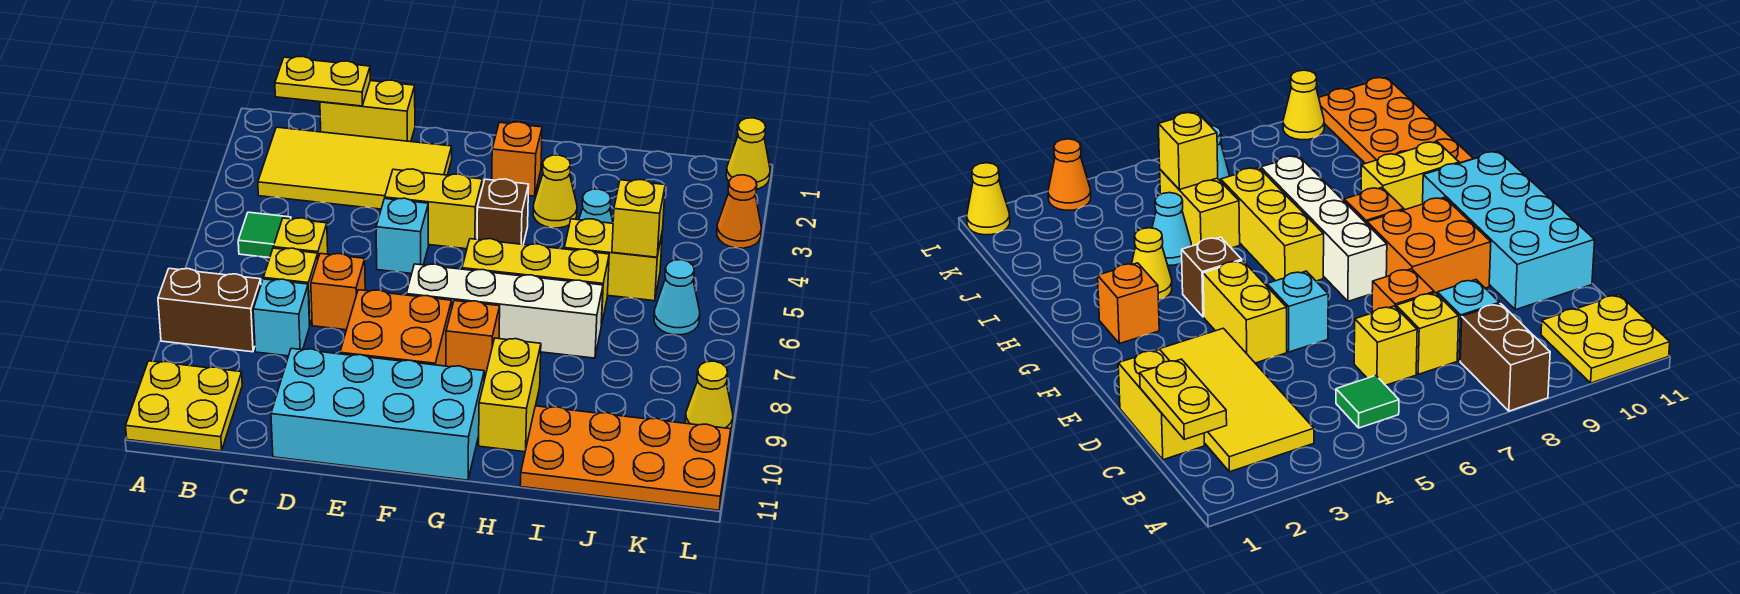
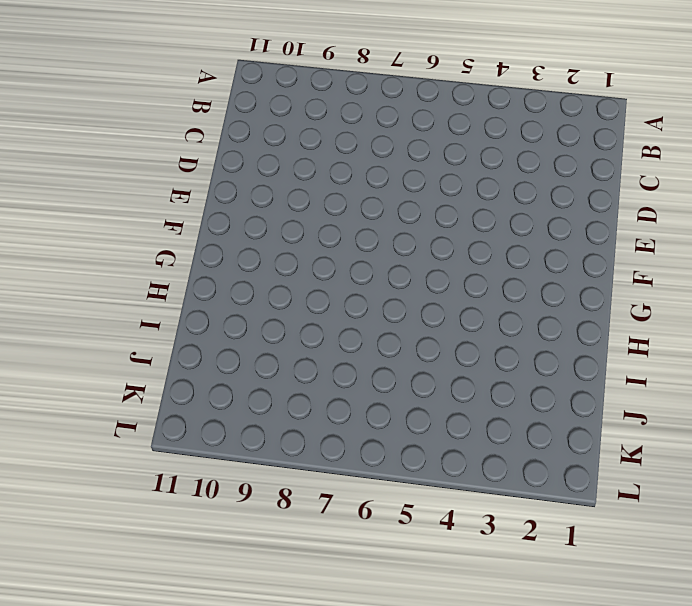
none -> brown brick A8:B8 level 1
none -> yellow plate A10:B11 level 1
none -> yellow tile B2:E3 level 1

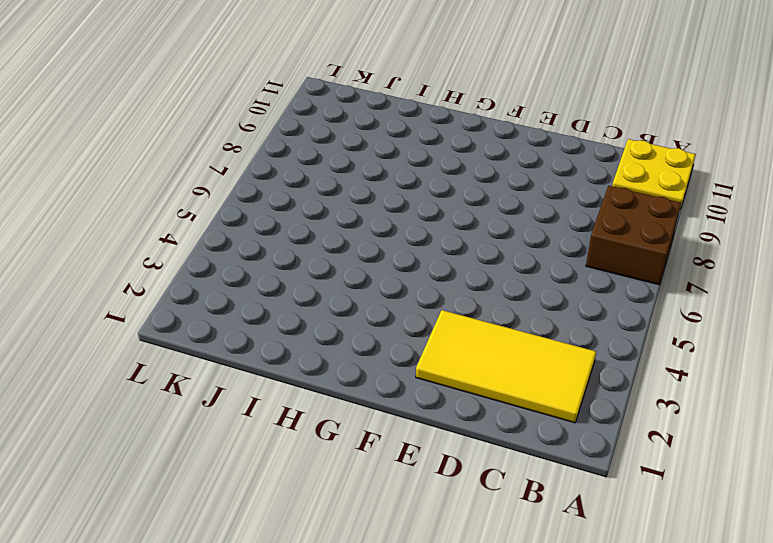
brown brick A7:B8 level 1 -> brown brick A8:B8 level 1
none -> green tile B5 level 1
none -> yellow brick C1:D1 level 1
none -> yellow brick C6 level 1

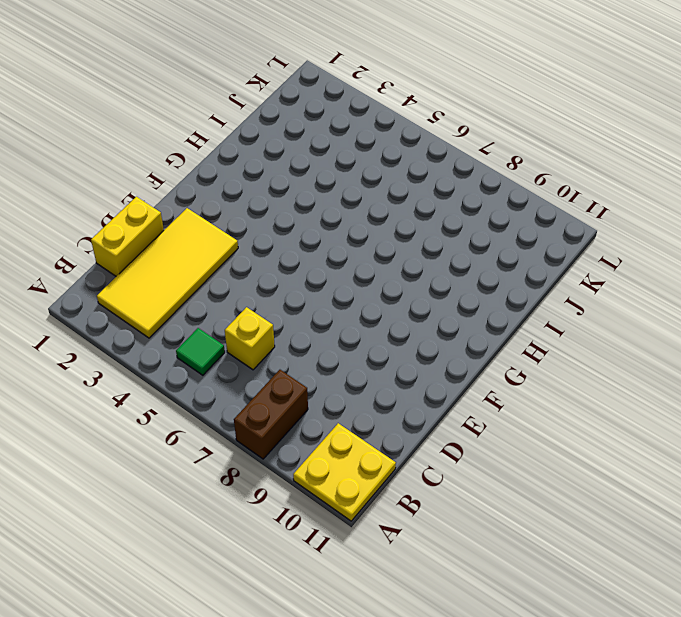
none -> yellow brick C7 level 1
none -> cyan brick C8 level 1
none -> orange brick D7 level 1

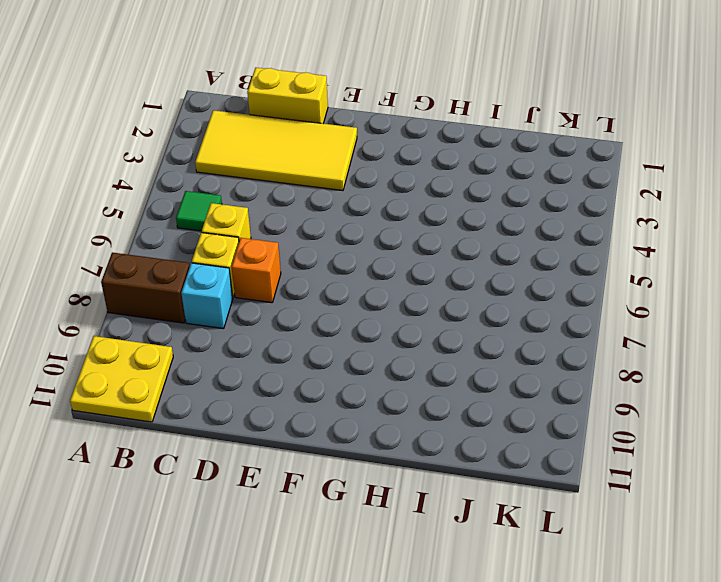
none -> cyan brick D10:G11 level 1
none -> yellow brick E4:F4 level 1
none -> cyan brick E5 level 1

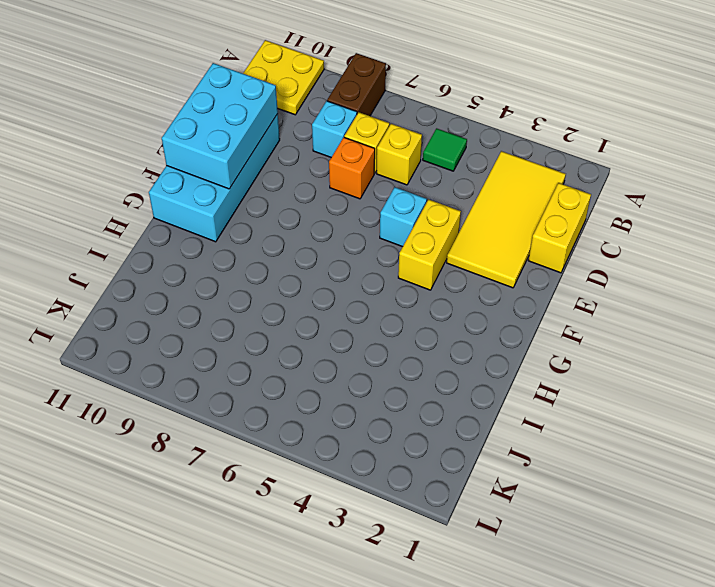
cyan brick D10:F11 level 2 -> none
none -> orange brick E8:F9 level 1
none -> white brick F7:I7 level 1
none -> orange brick G2 level 1

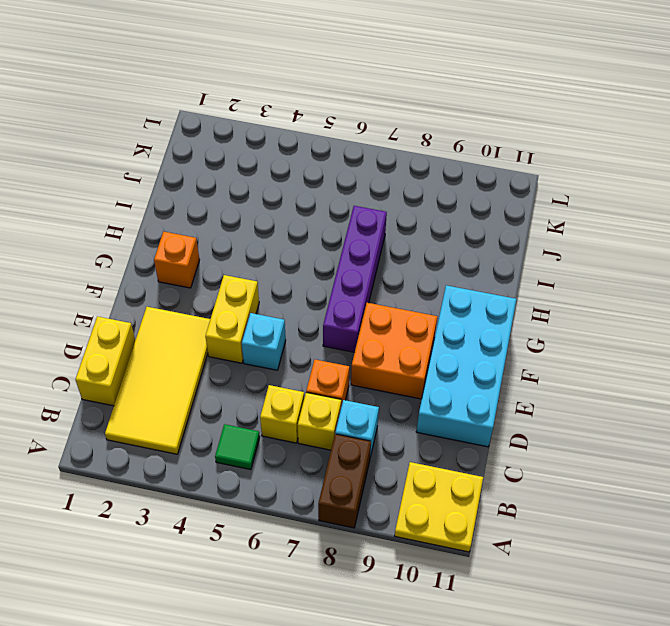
purple brick F7:I7 level 1 -> white brick F7:I7 level 1
none -> brown brick G4 level 1
none -> yellow brick G6:I6 level 1
none -> orange brick G8 level 1

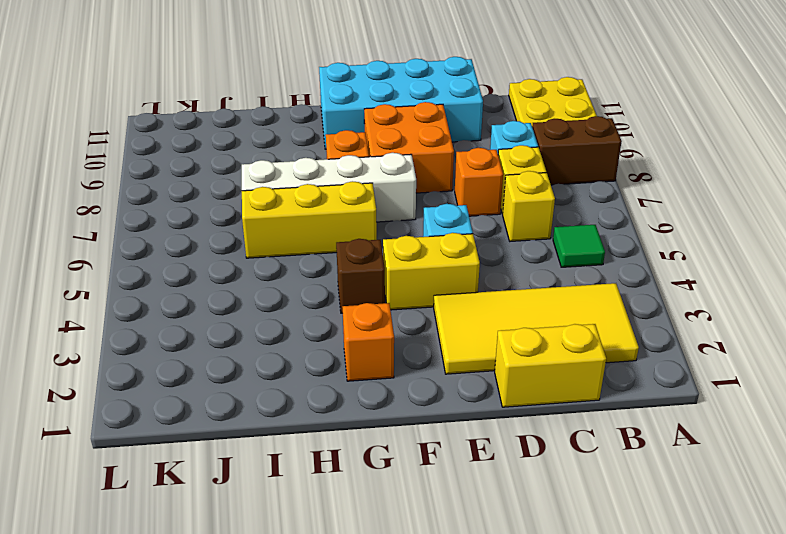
none -> yellow cone H3 level 1
none -> yellow brick H9:H10 level 1
none -> cyan cone I4 level 1

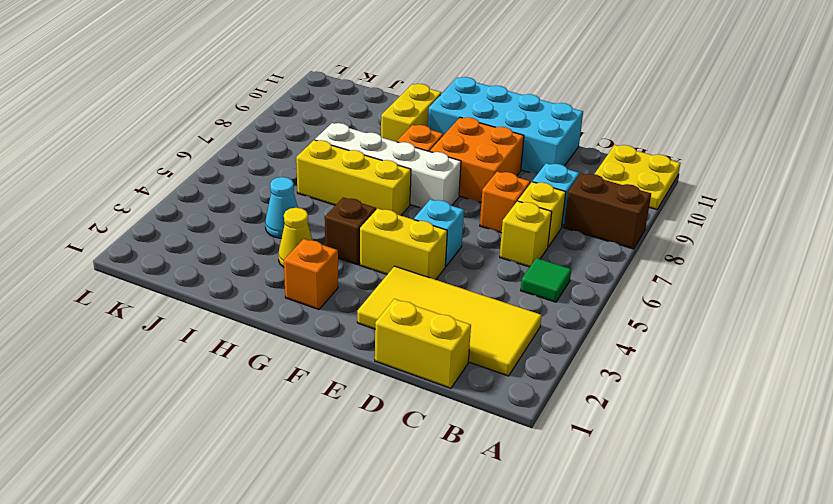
none -> yellow brick I5:J5 level 1
none -> orange plate I10:L11 level 1
none -> cyan cone K6 level 1

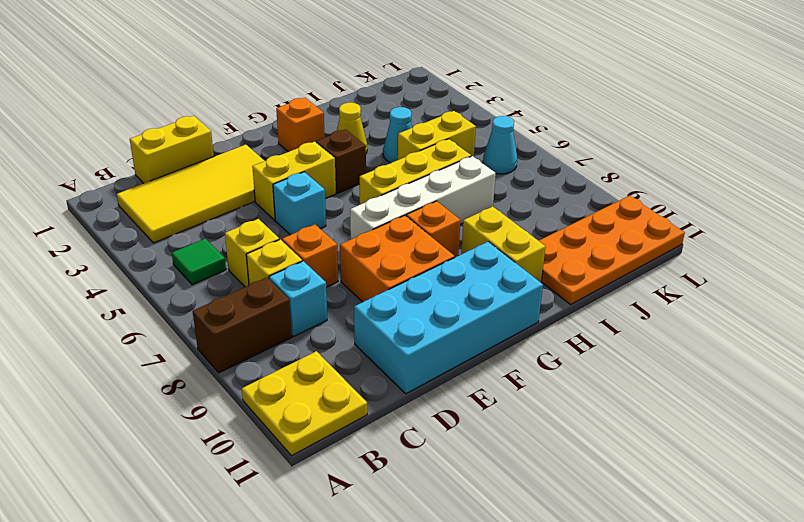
none -> yellow cone L1 level 1
none -> orange cone L3 level 1
none -> yellow cone L9 level 1

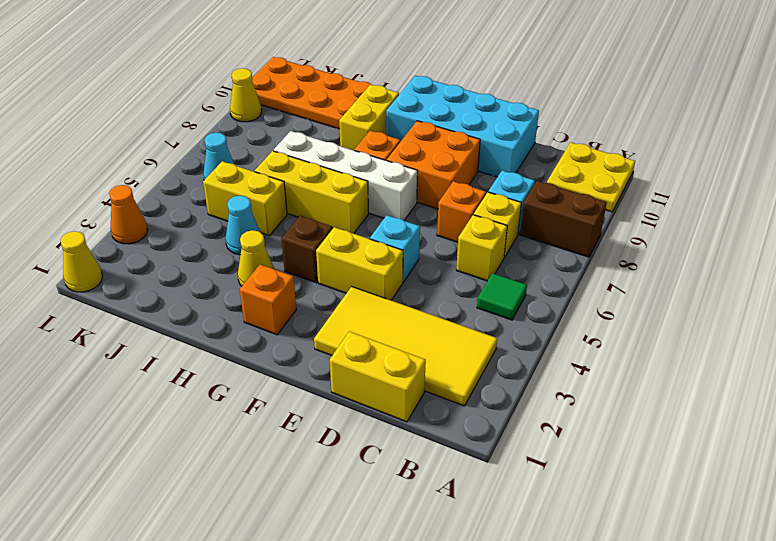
none -> yellow plate B1:C1 level 2
none -> yellow brick J5 level 2

